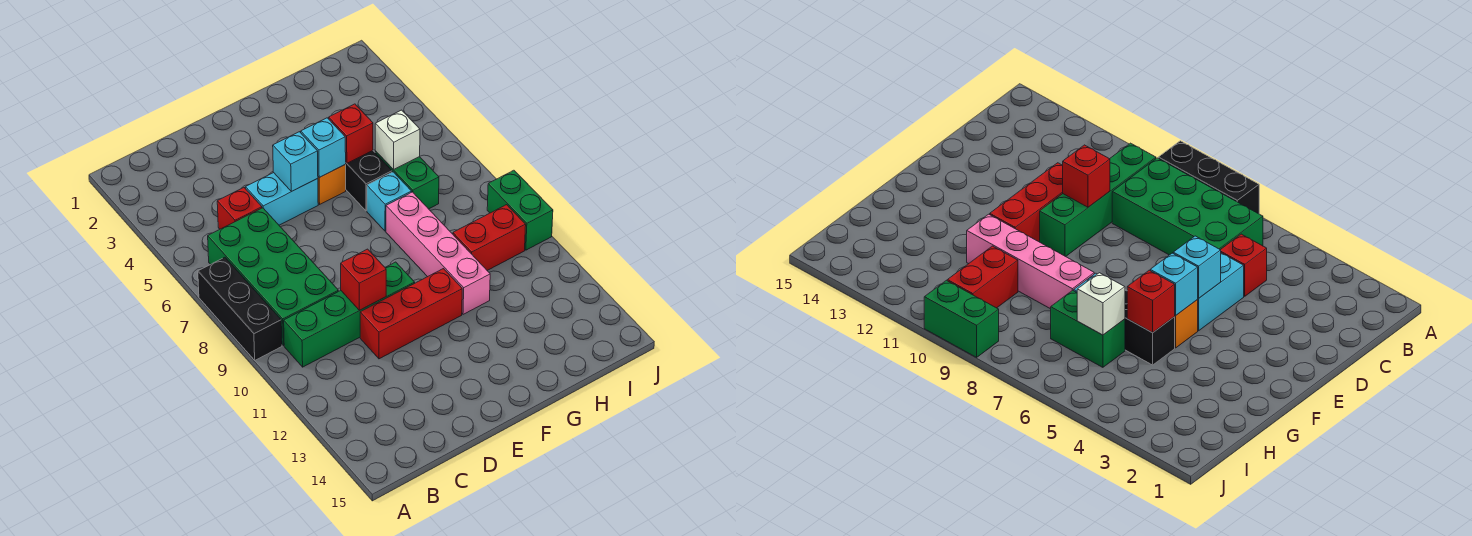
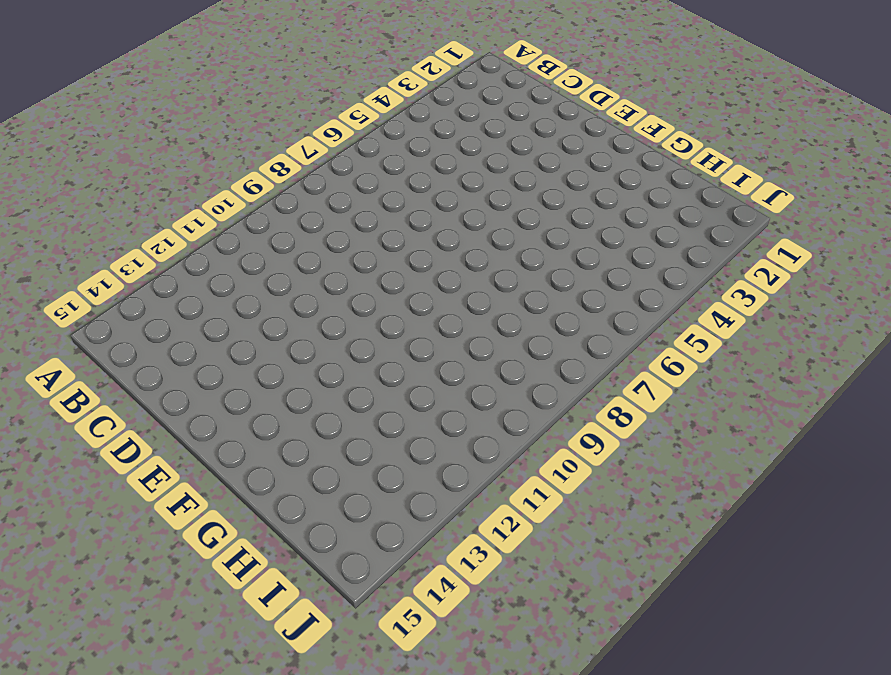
none -> black brick A7:A9 level 1
none -> green brick B6:C9 level 1
none -> green brick B10:E10 level 1

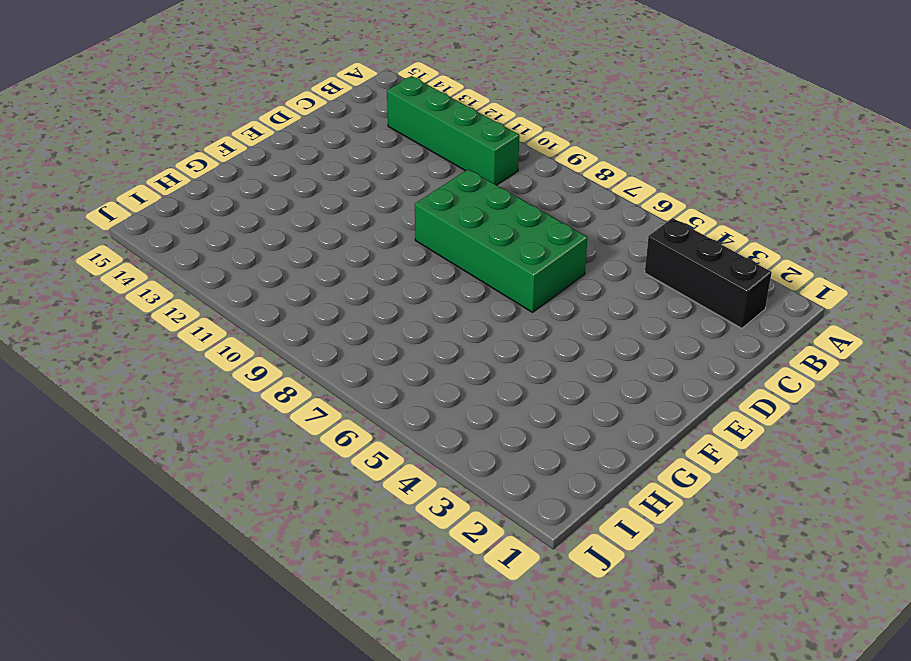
black brick B2:B4 level 1 -> black brick A7:A9 level 1
green brick B10:B13 level 1 -> green brick B10:E10 level 1
green brick D6:E9 level 1 -> green brick B6:C9 level 1
none -> red brick C5 level 1
none -> cyan brick D5:E5 level 1
none -> red brick D11:F11 level 1

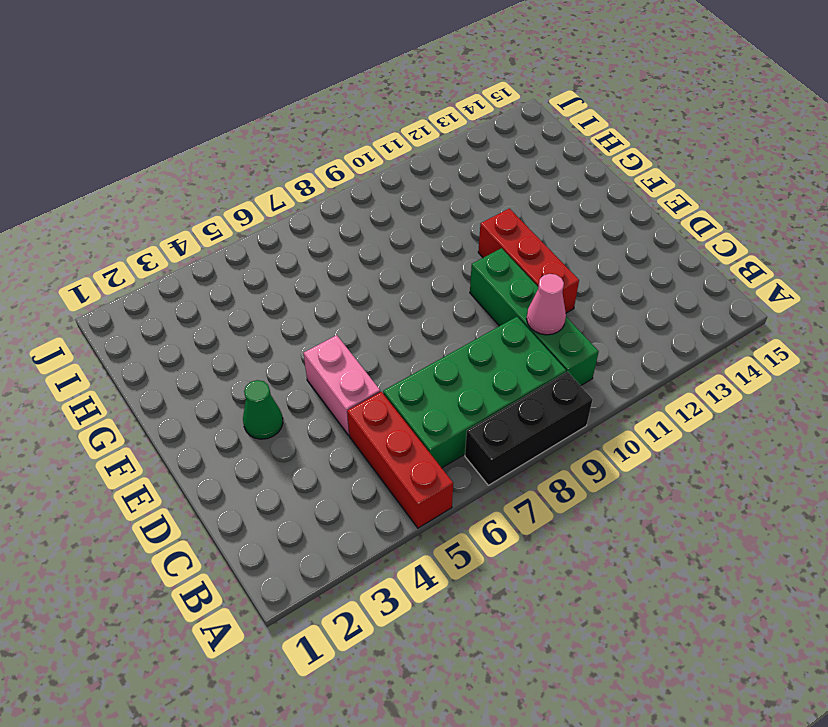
red brick A5:C5 level 1 -> red brick C5 level 1
pink cone C10 level 2 -> none
pink brick D5:E5 level 1 -> cyan brick D5:E5 level 1
green cone E3 level 1 -> none
none -> orange brick F5 level 1
none -> black brick G5:G6 level 1
none -> cyan brick G7 level 1

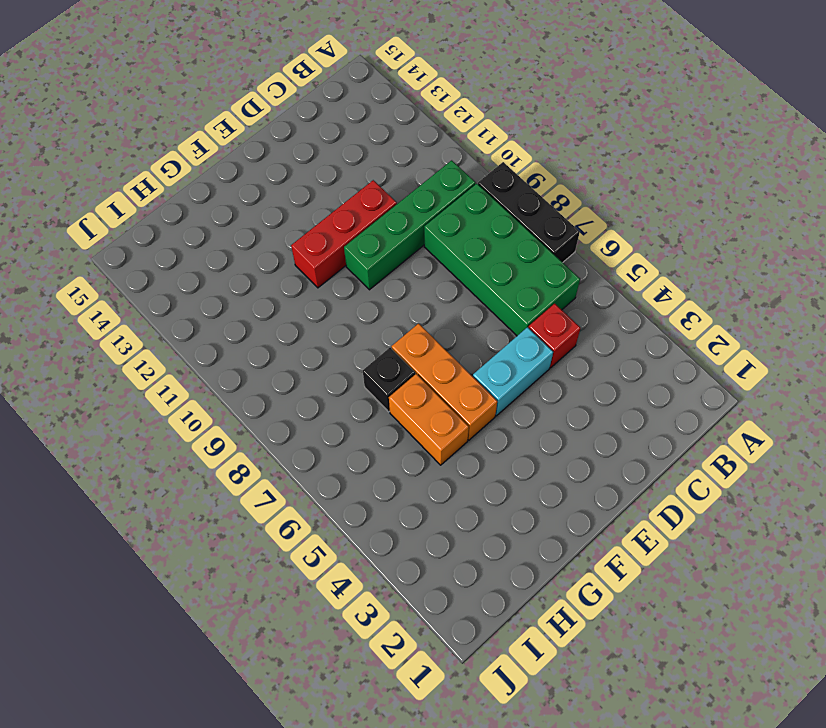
orange brick F5:F7 level 1 -> orange brick F5 level 1
orange brick G5:G6 level 1 -> black brick G5:G6 level 1
black brick G7 level 1 -> cyan brick G7 level 1
none -> pink brick G8:G11 level 1
none -> green brick H6:H7 level 1
none -> red brick H10:I10 level 1

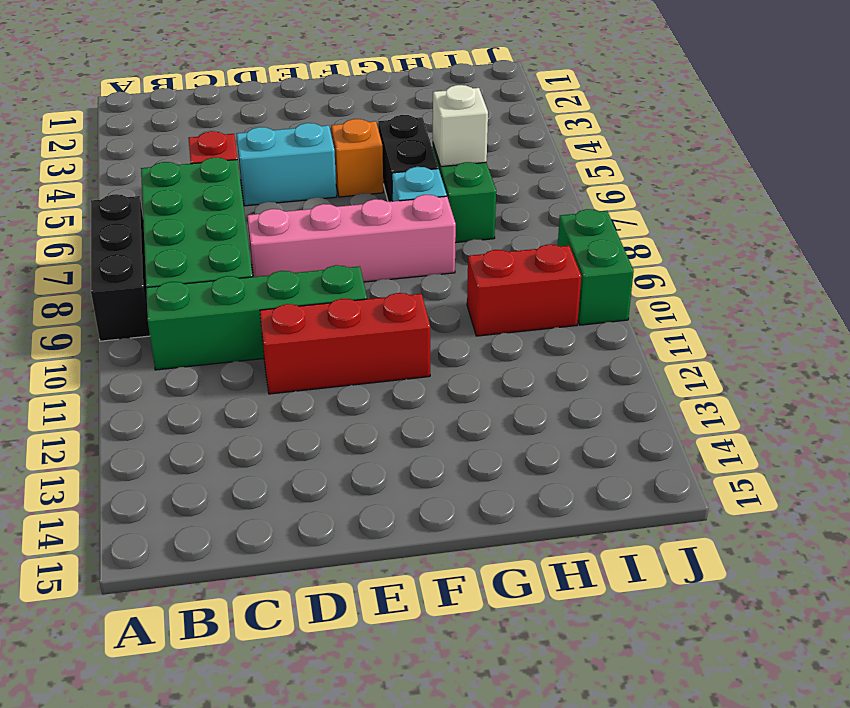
pink brick D8:G8 level 1 -> pink brick G8:G11 level 1
none -> red brick D10 level 2
none -> cyan brick E5 level 2
none -> cyan brick F5 level 2

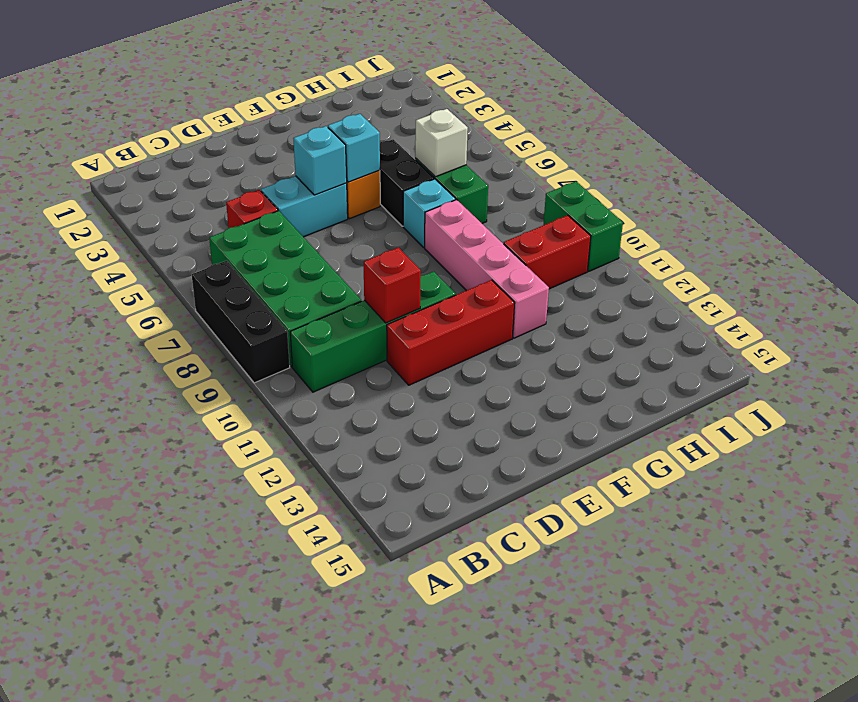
none -> red brick G5 level 2

